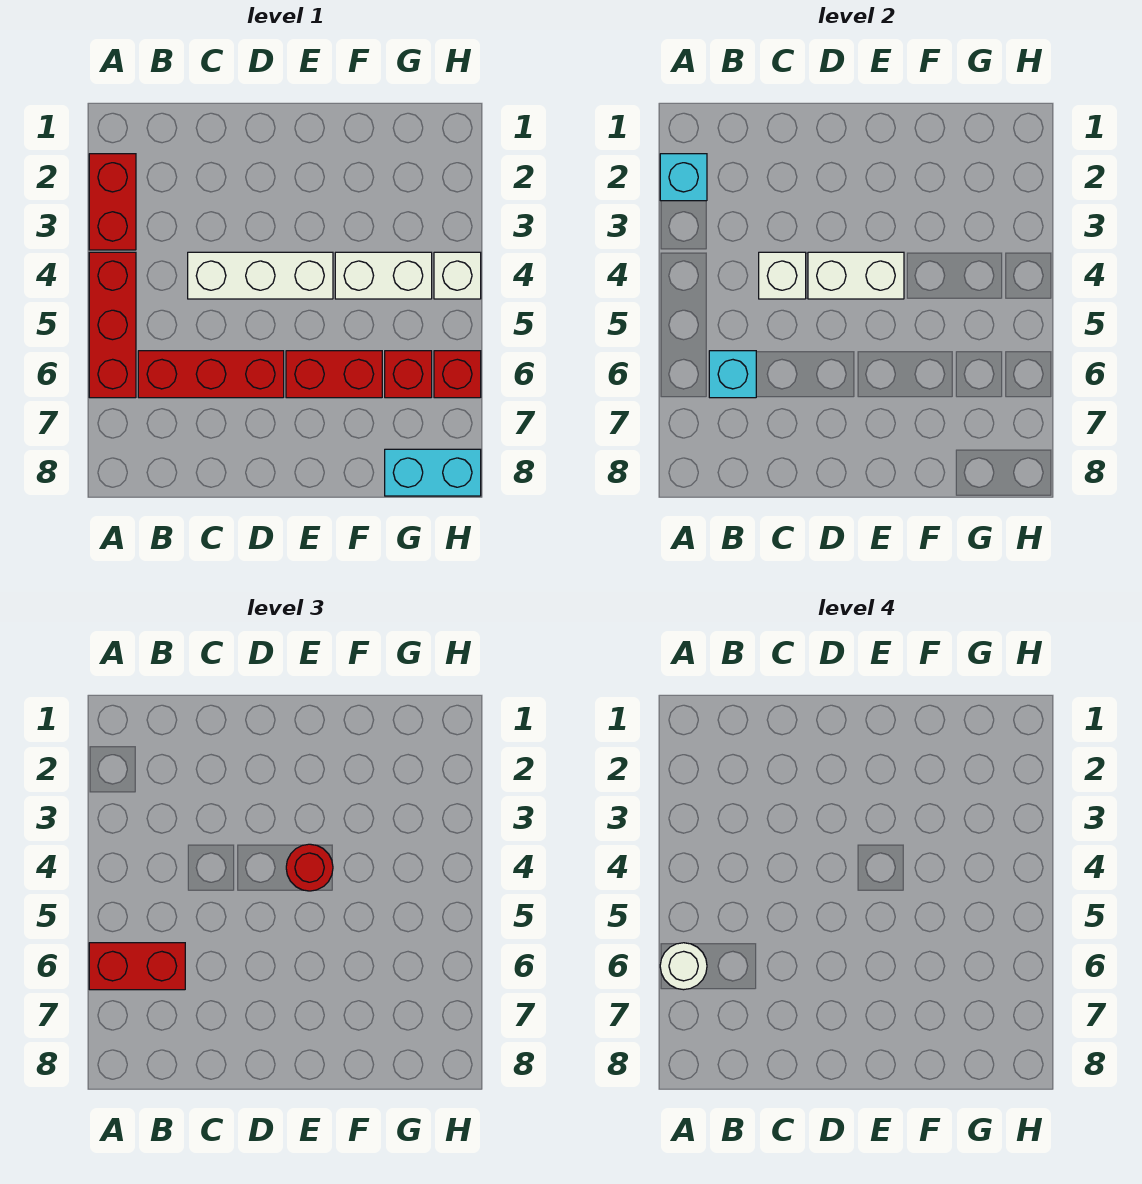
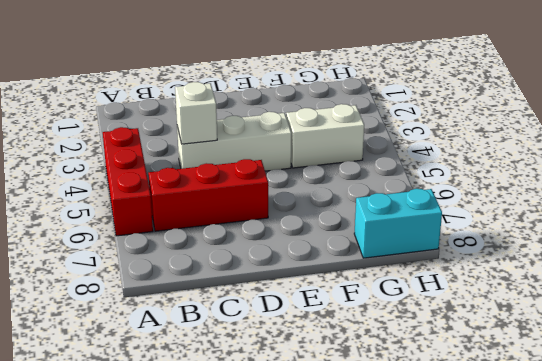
none -> red brick A2:A3 level 1
none -> red brick E6:F6 level 1
none -> red brick G6 level 1

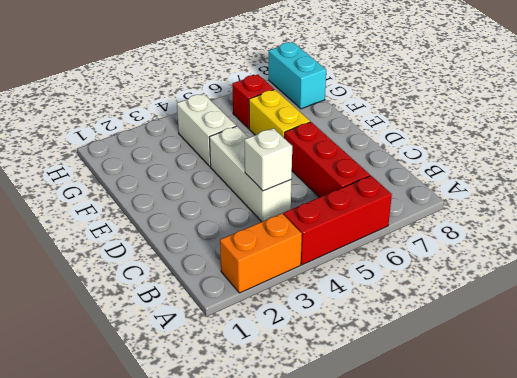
orange brick A2:A3 level 1 -> red brick A2:A3 level 1
yellow brick E6:F6 level 1 -> red brick E6:F6 level 1
none -> white brick H4 level 1
none -> red brick H6 level 1
none -> cyan brick A2 level 2

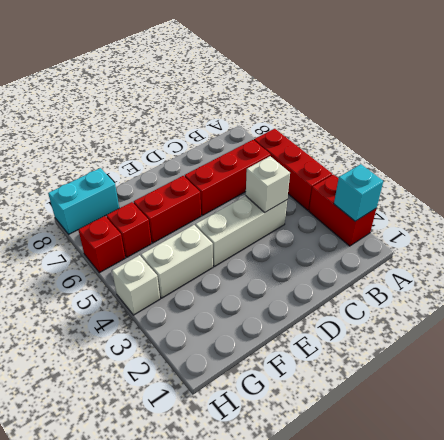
none -> cyan brick B6 level 2
none -> white brick D4:E4 level 2
none -> red brick A6:B6 level 3

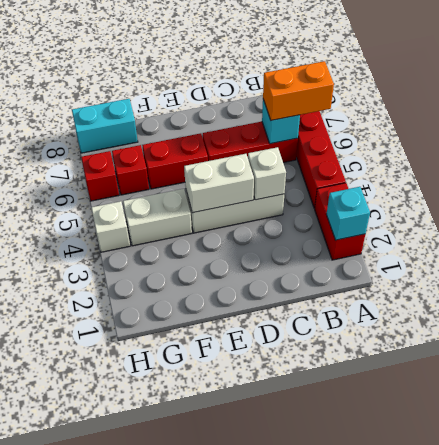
orange brick A6:B6 level 3 -> red brick A6:B6 level 3
none -> red round brick E4 level 3
none -> white round brick A6 level 4

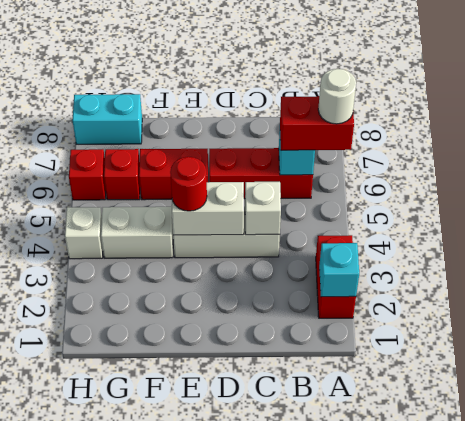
none -> red brick A4:A6 level 1

